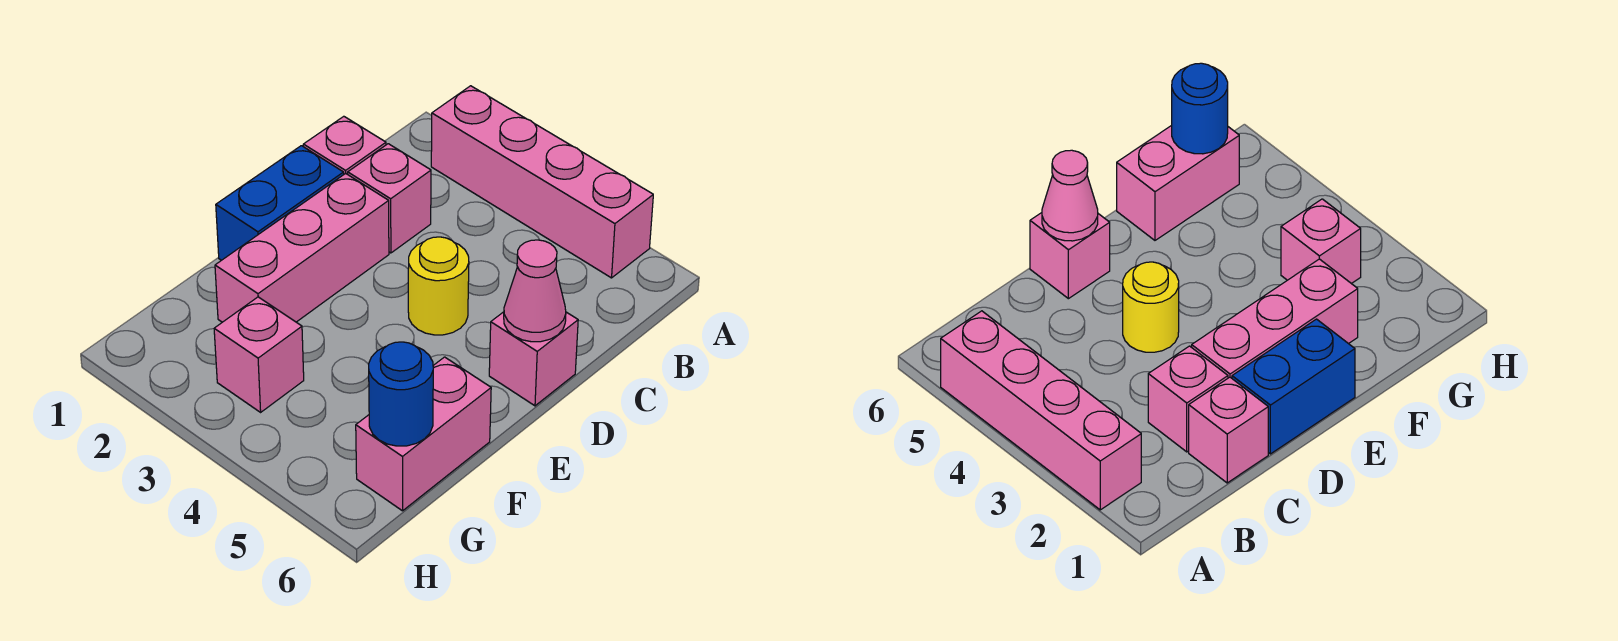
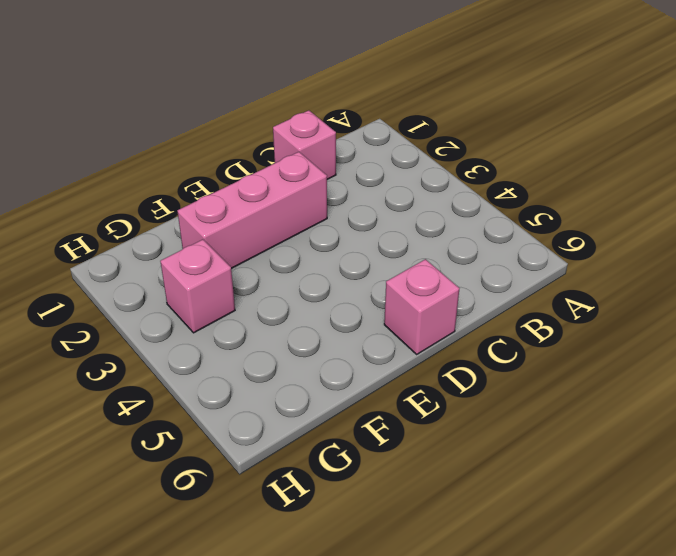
none -> pink brick A2:A5 level 1
none -> pink brick C2 level 1

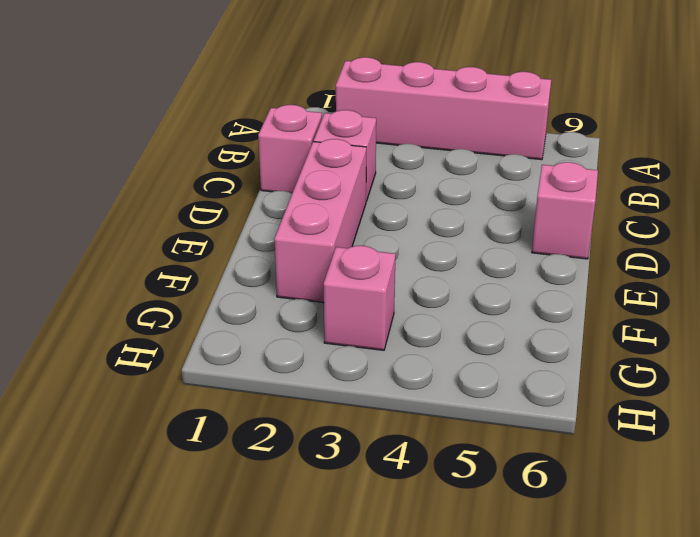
none -> blue brick D1:E1 level 1
none -> yellow round brick D4 level 1

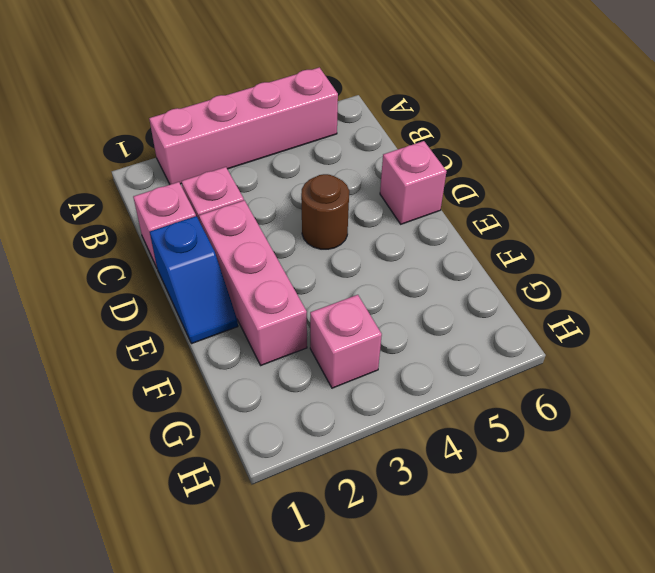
blue slope D1:E1 level 1 top D -> blue brick D1:E1 level 1
brown round brick D4 level 1 -> yellow round brick D4 level 1
none -> pink brick F6:G6 level 1
none -> pink cone D6 level 2

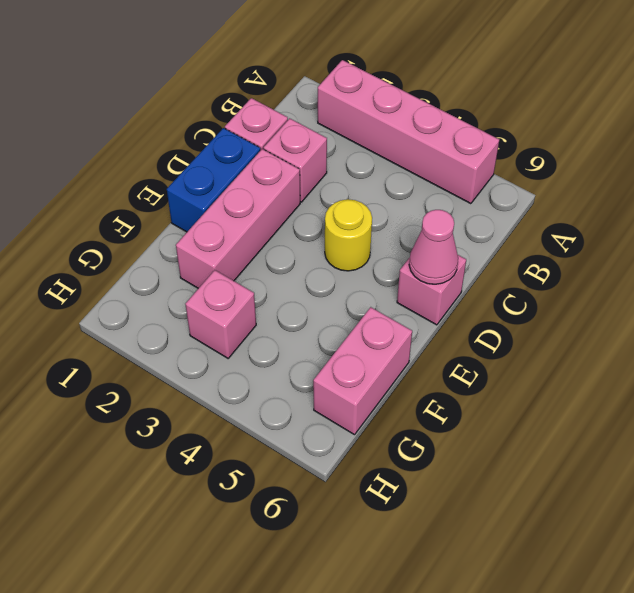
none -> blue round brick G6 level 2

